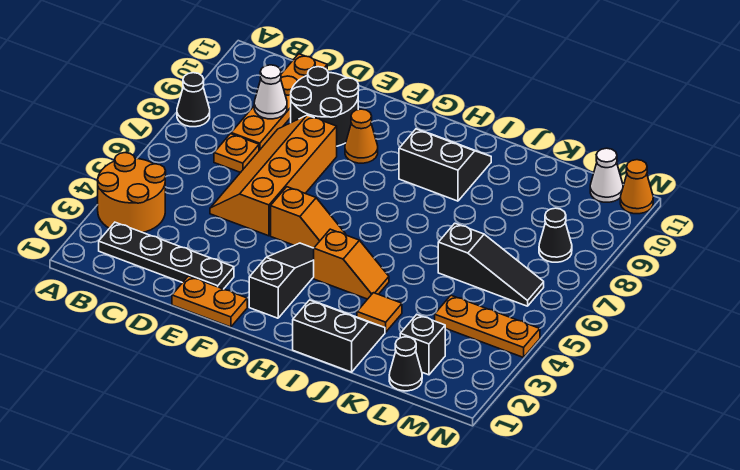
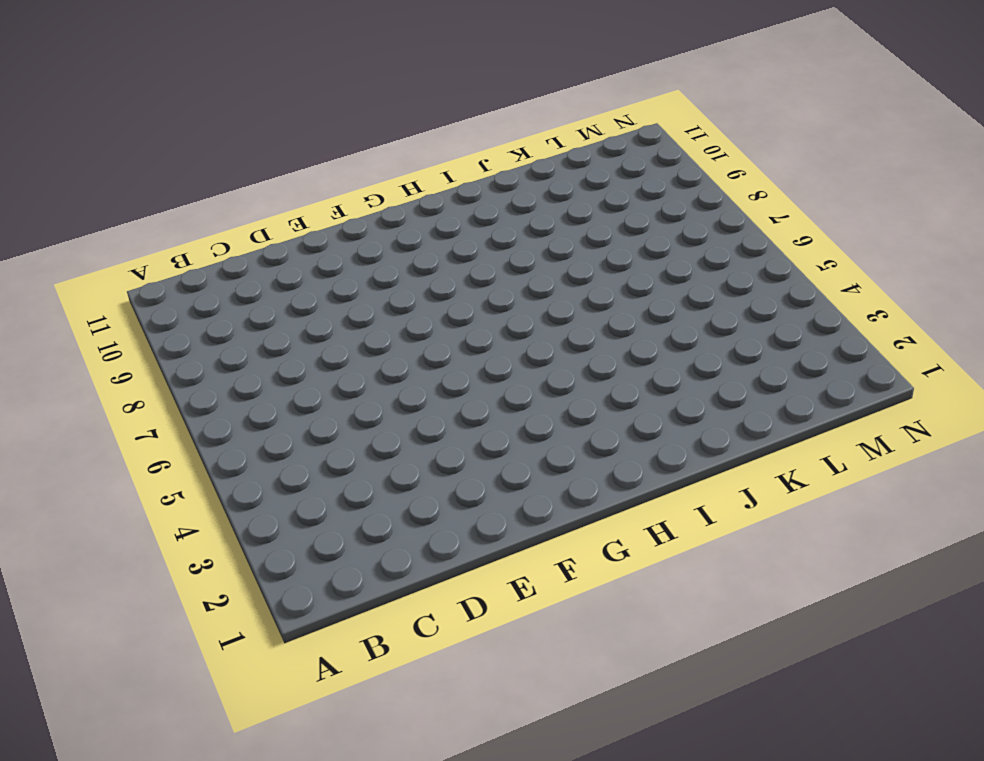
none -> orange round brick A3:B4 level 1
none -> black cone A8 level 1
none -> black plate B2:E2 level 1

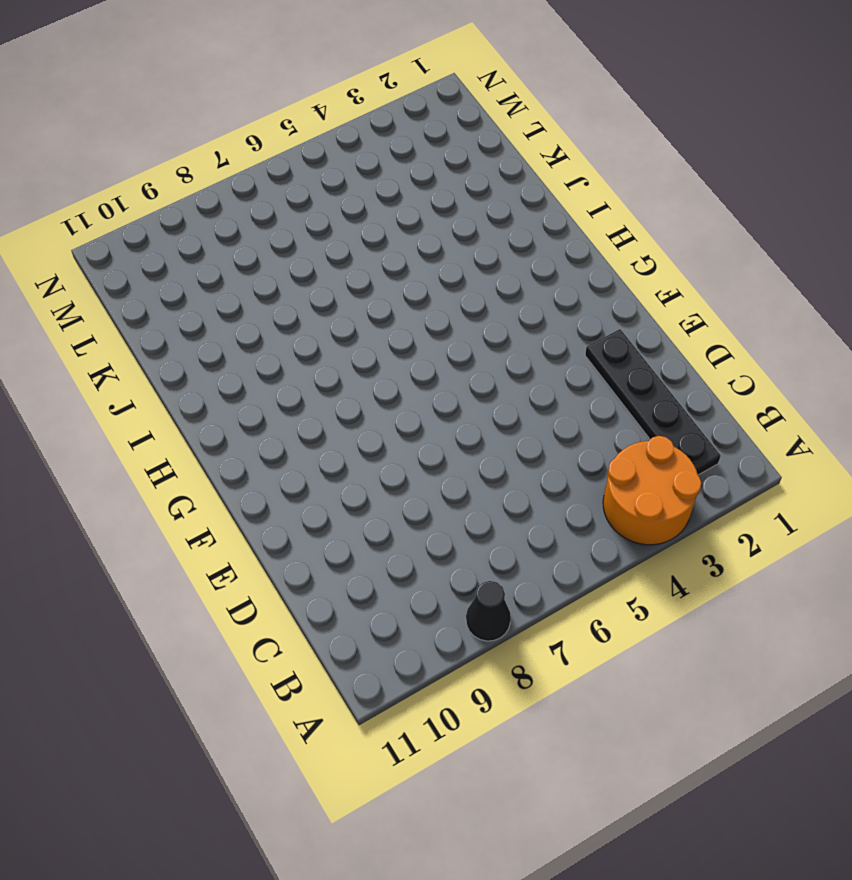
none -> orange plate C7 level 1
none -> orange plate C8:C11 level 1
none -> orange slope D5:E8 level 1 top E

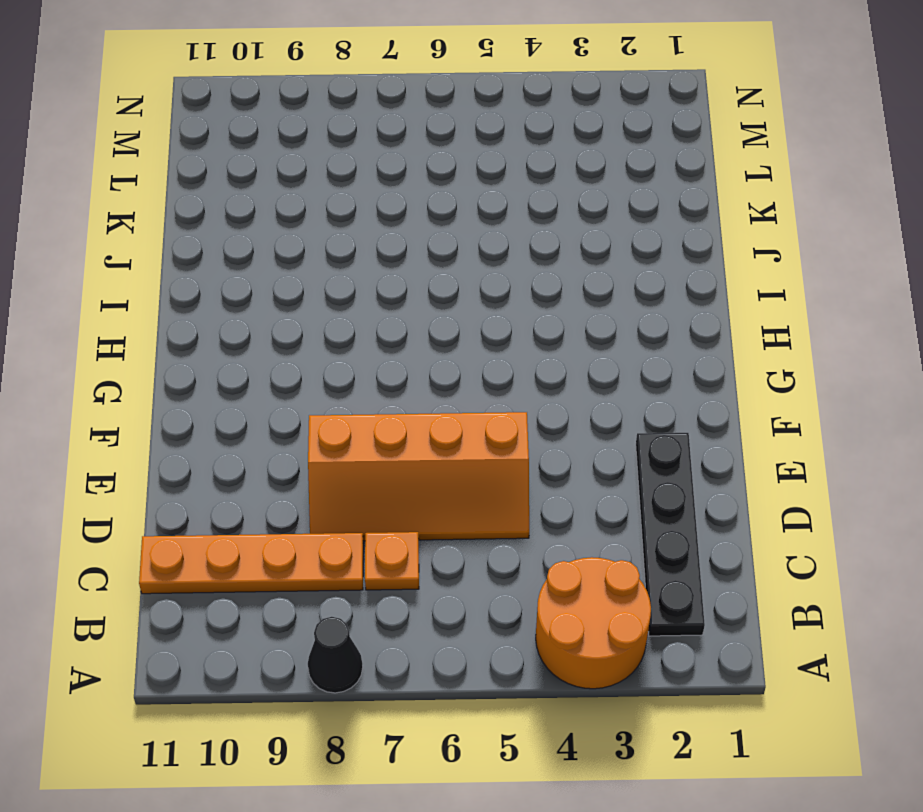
none -> black round brick D9:E10 level 1
none -> orange plate E1:F1 level 1
none -> orange slope F5:G5 level 1 top F

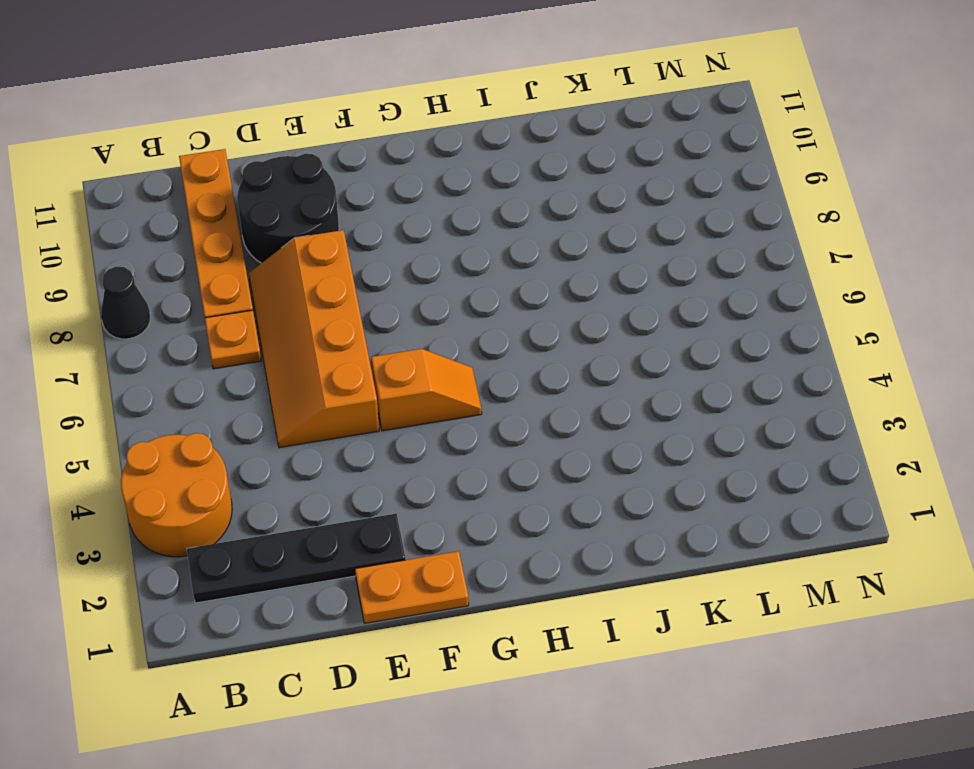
none -> orange cone F9 level 1
none -> black slope G2:G4 level 1 top 2
none -> orange slope H4:I4 level 1 top H

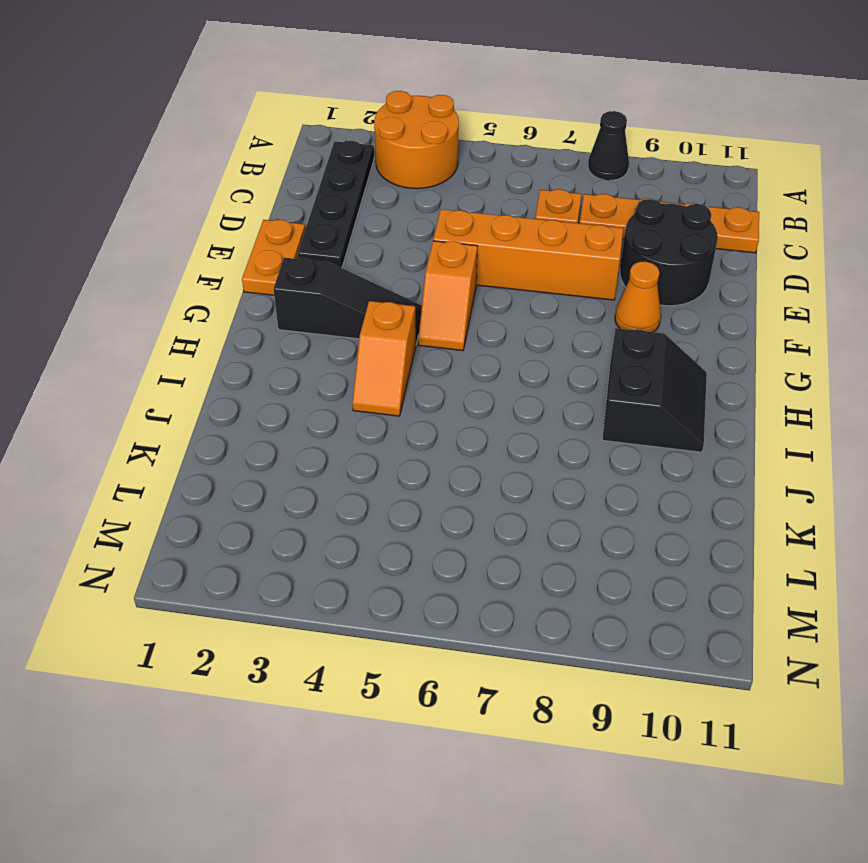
none -> black slope I1:J2 level 1 top 1
none -> orange tile J3 level 1
none -> black slope K6:M6 level 1 top K

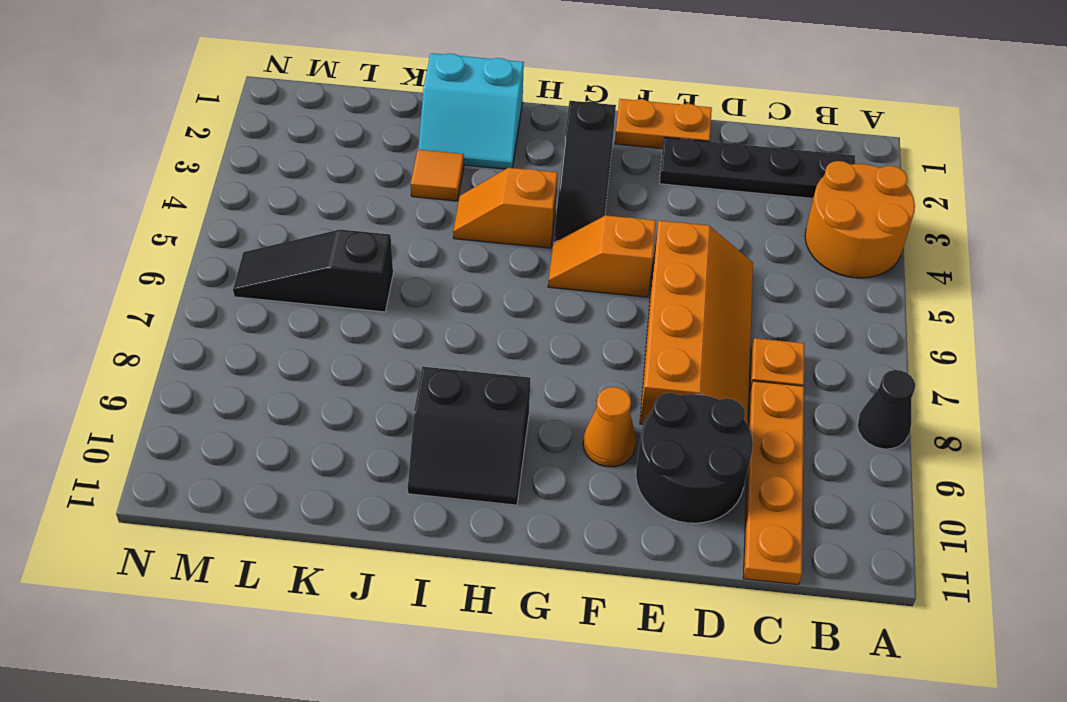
cyan slope I1:J2 level 1 top 1 -> black slope I1:J2 level 1 top 1
none -> black cone L1 level 1
none -> black brick L2 level 1
none -> orange plate L4:N4 level 1

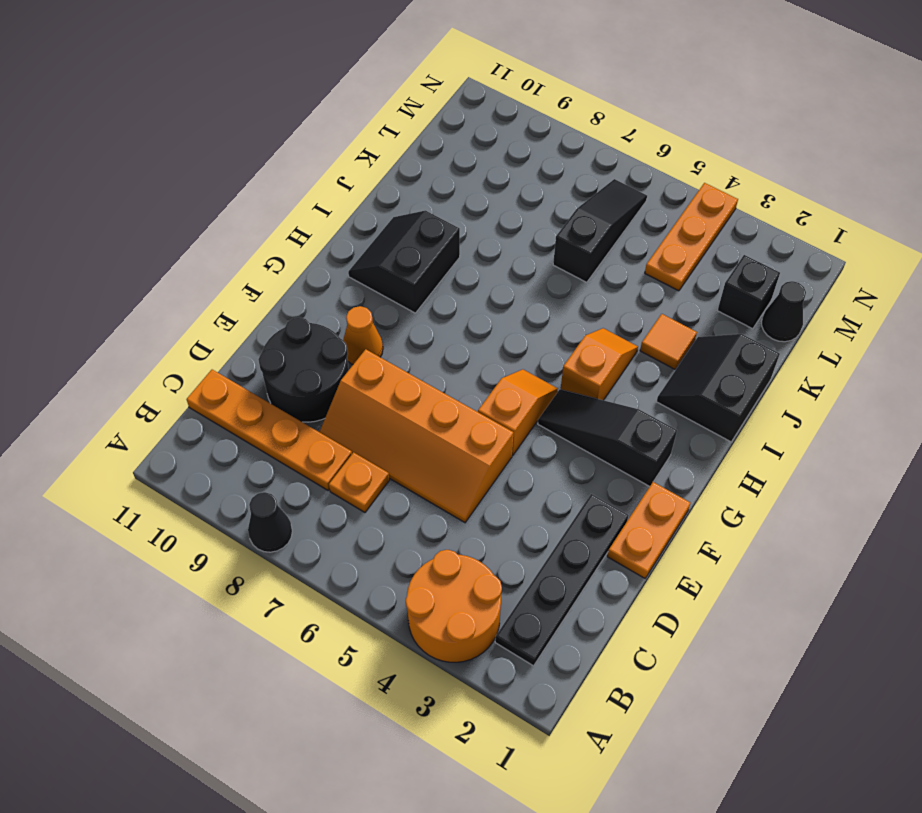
none -> black cone M8 level 1
none -> white cone M11 level 1
none -> orange cone N11 level 1

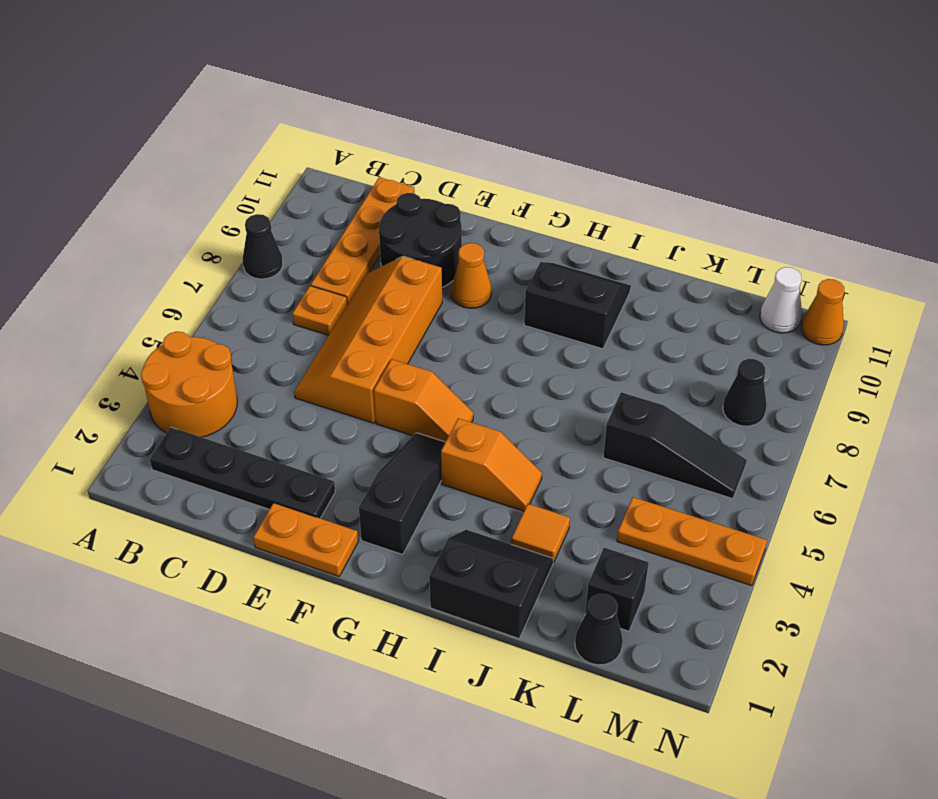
none -> white cone C9 level 2

